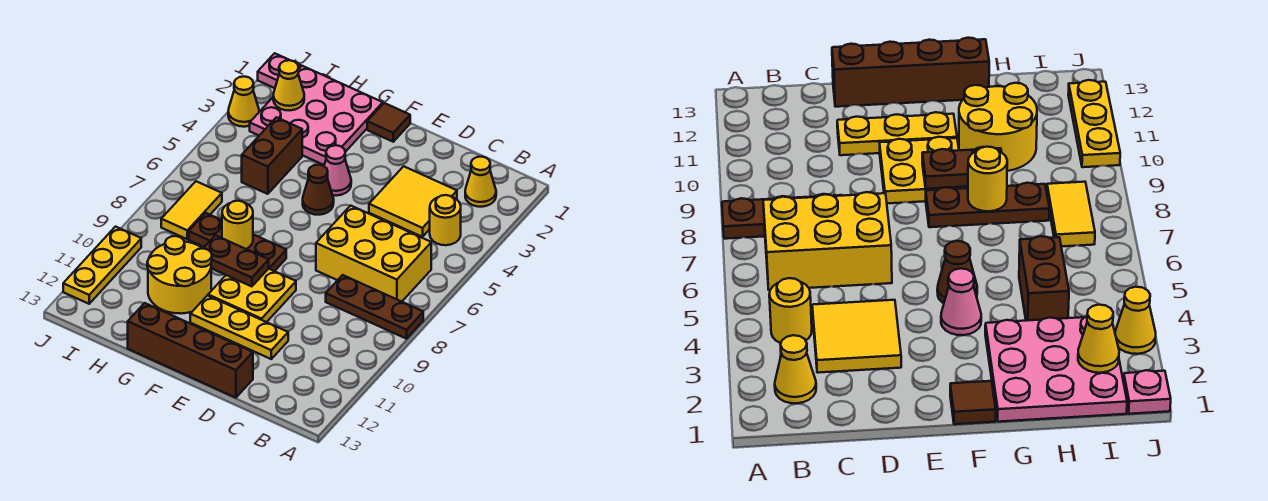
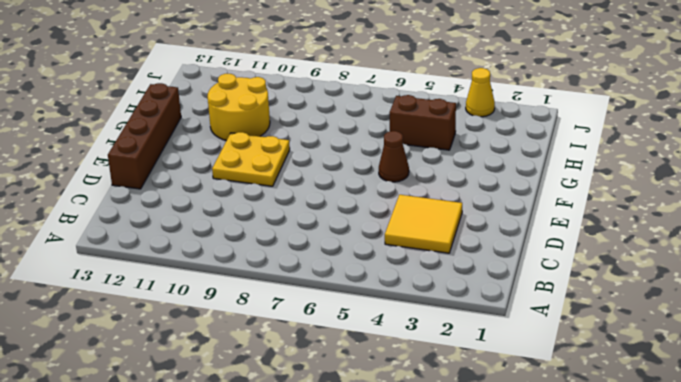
none -> brown plate A8:C8 level 1
none -> yellow cone B2 level 1
none -> yellow round brick B4 level 1

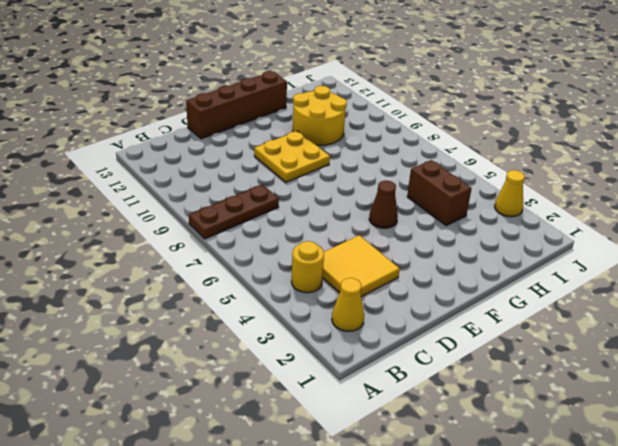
none -> yellow brick B6:D7 level 1
none -> yellow plate D11:F11 level 1
none -> brown tile F1 level 1

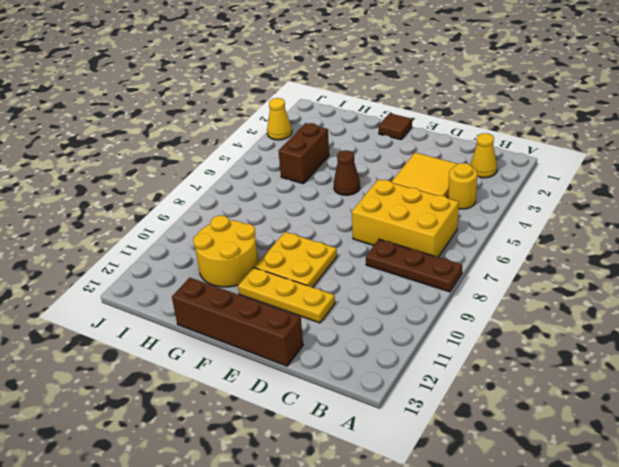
none -> pink cone F4 level 1
none -> brown plate F8:H8 level 1
none -> pink plate G1:I3 level 1

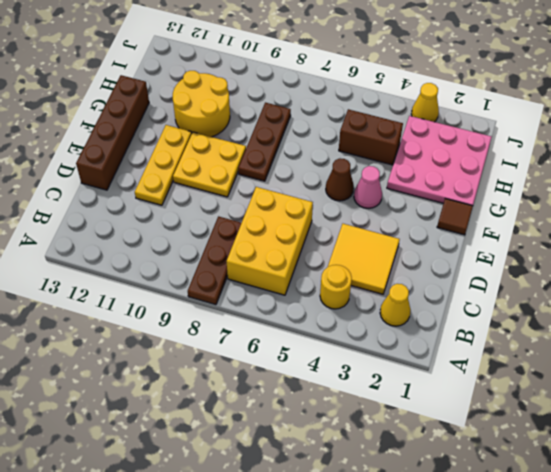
none -> yellow tile I7:I8 level 1
none -> pink plate J1 level 1
none -> yellow plate J10:J12 level 1

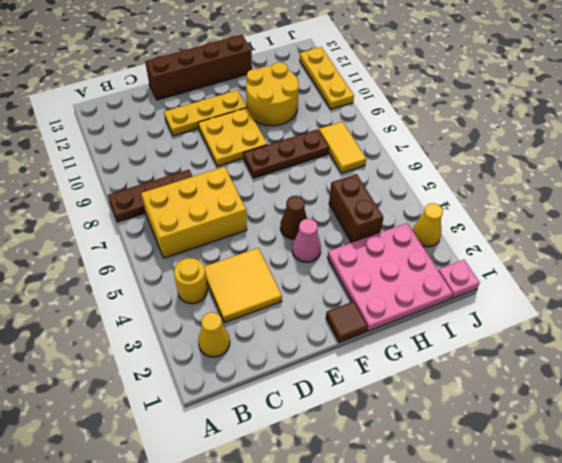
none -> brown plate F9:G9 level 2
none -> yellow round brick G8 level 2
none -> yellow cone I2 level 2

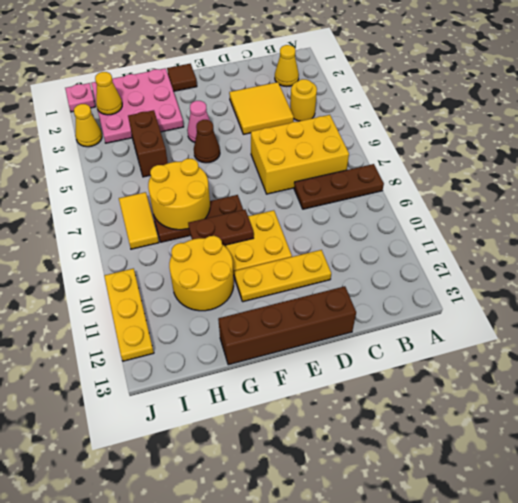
yellow round brick G7:H8 level 2 -> yellow round brick G8 level 2

